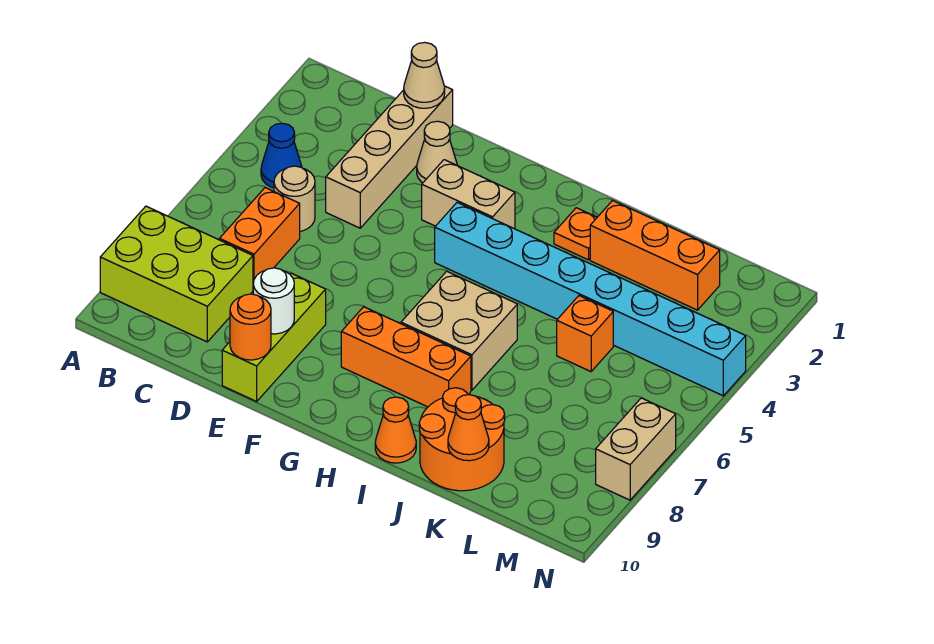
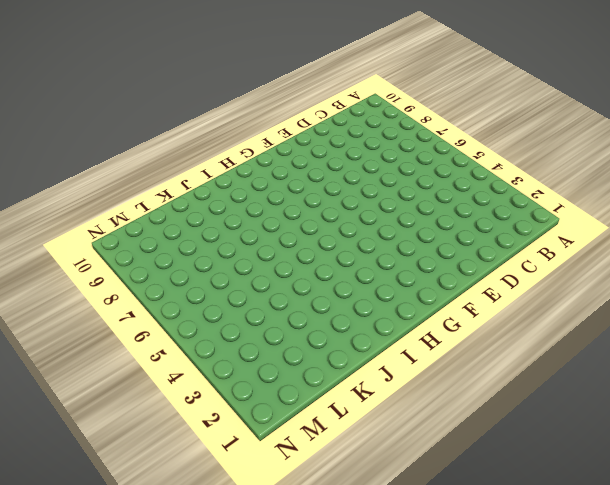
none -> lime brick A8:C9 level 1
none -> blue cone B4 level 1
none -> tan round brick C5 level 1

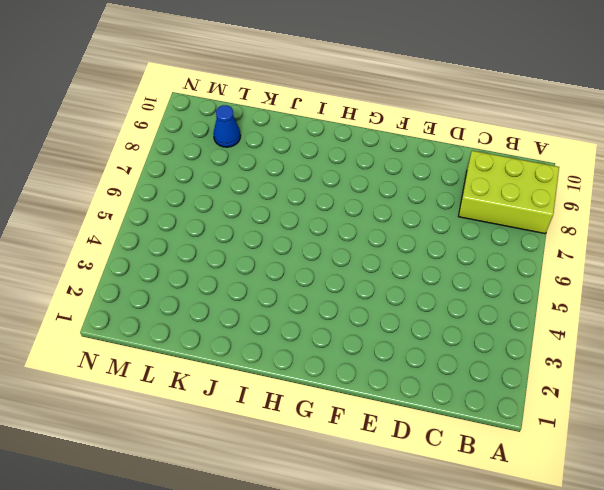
blue cone L9 level 1 -> blue cone B4 level 1
none -> tan round brick C5 level 1
none -> orange brick C6:C7 level 1
none -> tan brick D1:D4 level 1

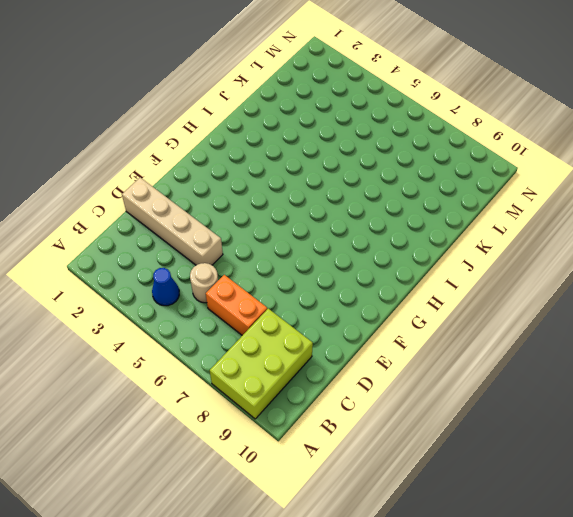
none -> tan cone E2 level 1
none -> lime brick E8:E10 level 1
none -> tan brick F3:G3 level 1

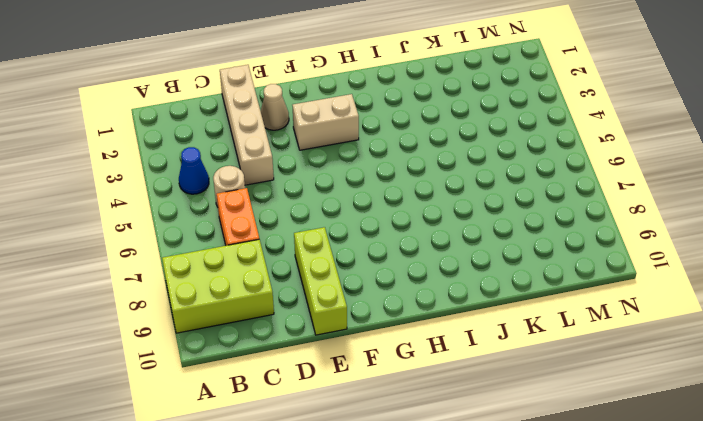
none -> cyan brick G4:N4 level 1
none -> orange brick G8:I8 level 1
none -> tan brick H6:I7 level 1

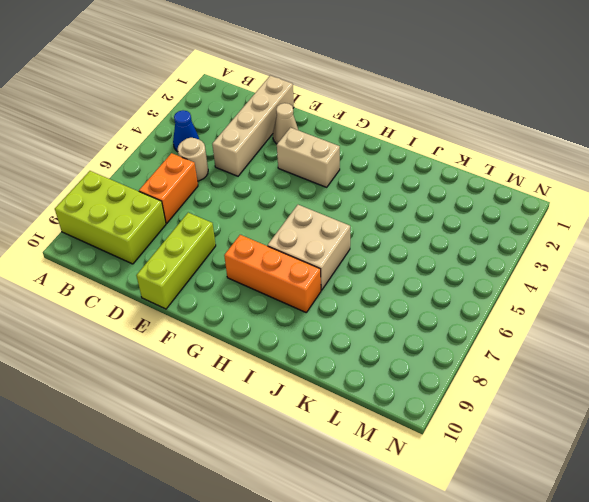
none -> cyan brick G4:N4 level 1
none -> orange plate I2 level 1
none -> orange cone I10 level 1

